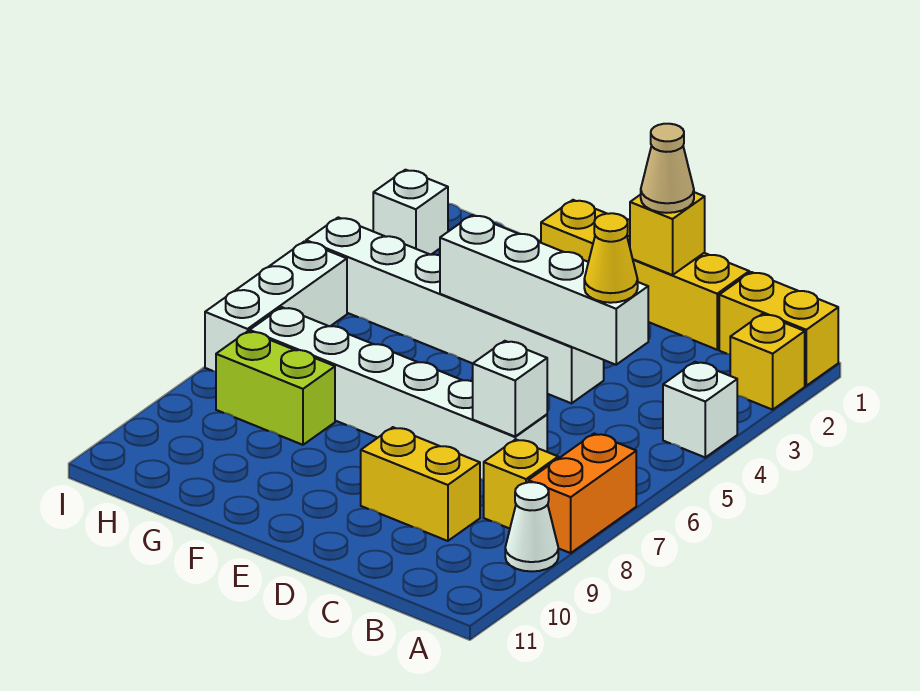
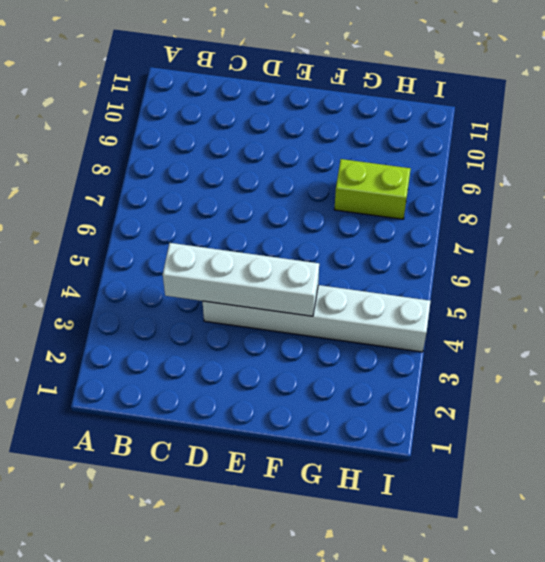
none -> yellow brick A1:B1 level 1
none -> yellow brick A2 level 1
none -> white brick A4 level 1

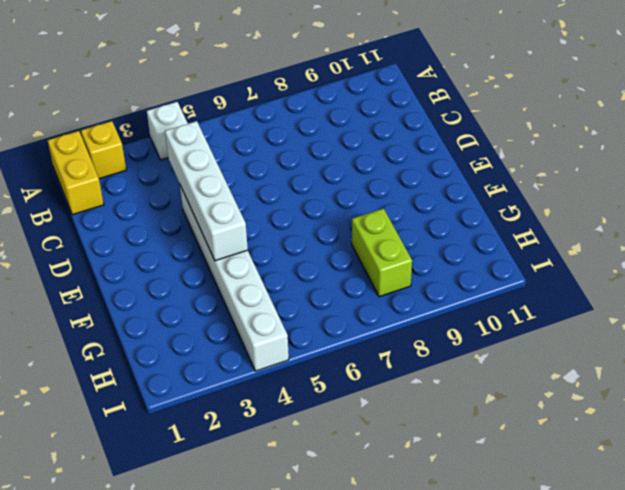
none -> orange brick A7:A8 level 1
none -> white cone A9 level 1
none -> yellow brick B8 level 1

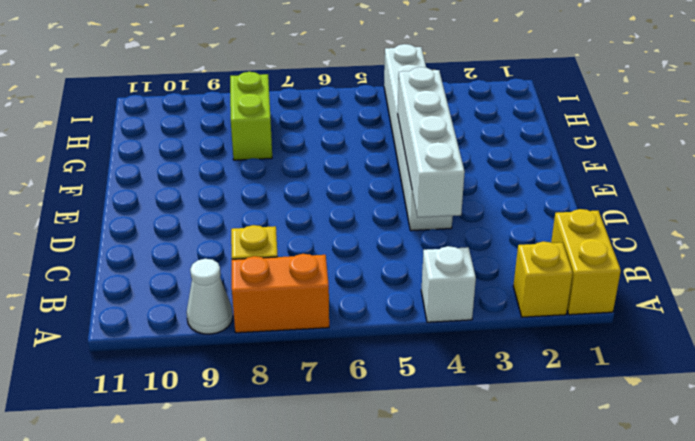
none -> yellow brick C1:F1 level 1
none -> white brick C7:H7 level 1
none -> yellow brick C9:D9 level 1

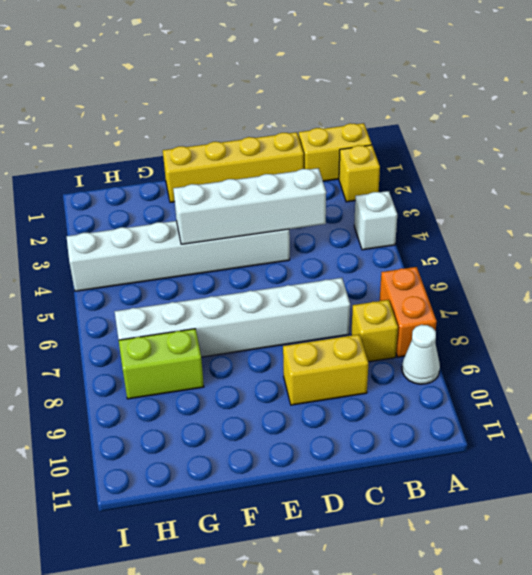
none -> white brick I2 level 1
none -> white brick I5:I7 level 1
none -> white brick C7 level 2

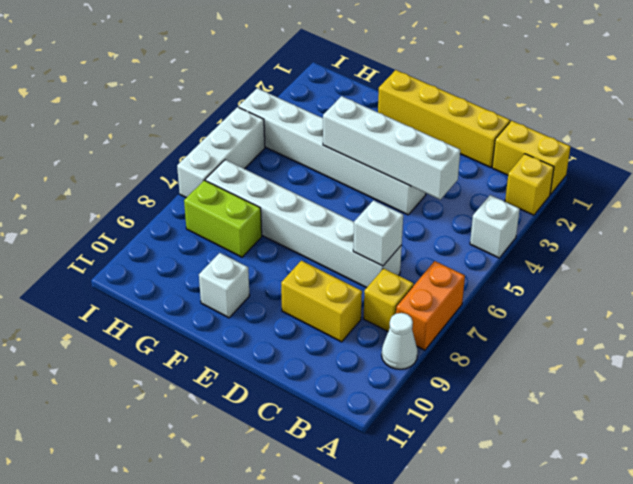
white brick F10 level 1 -> white brick I2 level 1
none -> yellow brick D1 level 2
none -> yellow cone C4 level 3
none -> tan cone D1 level 3

